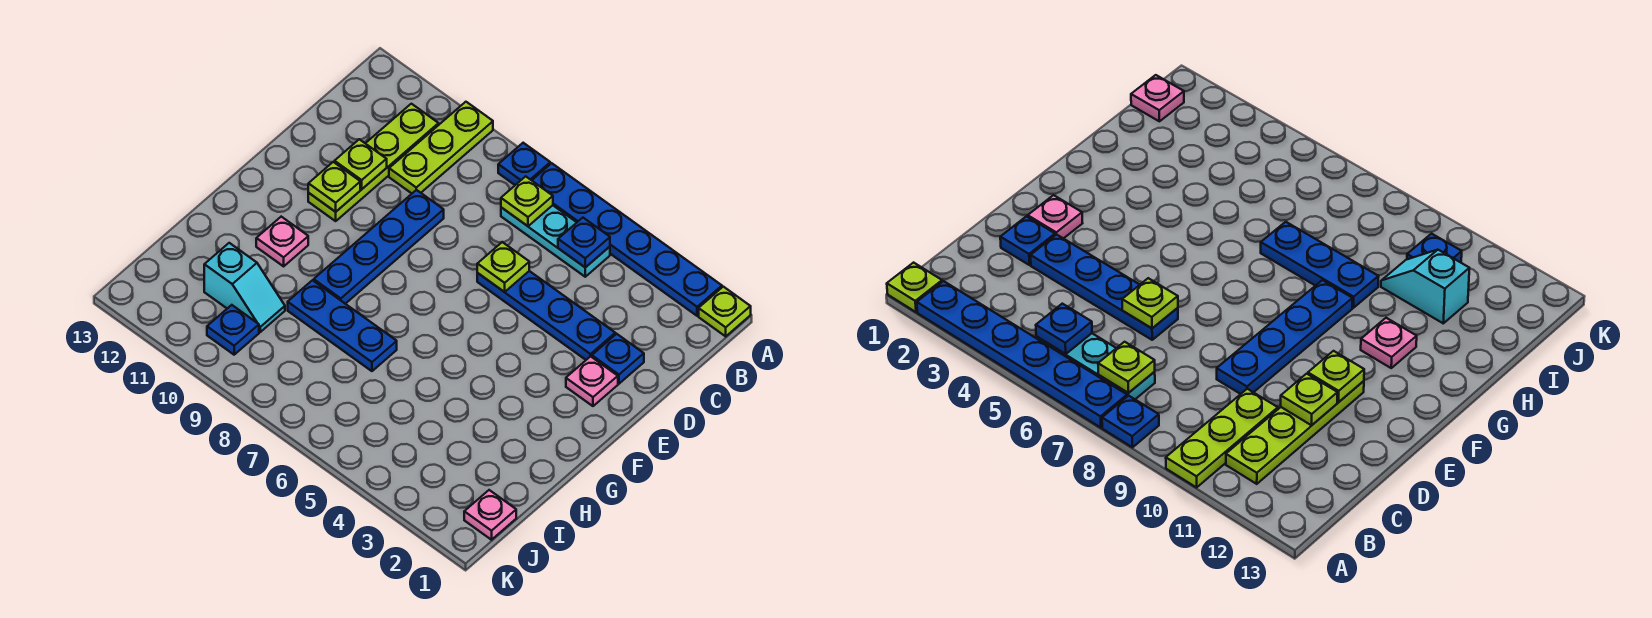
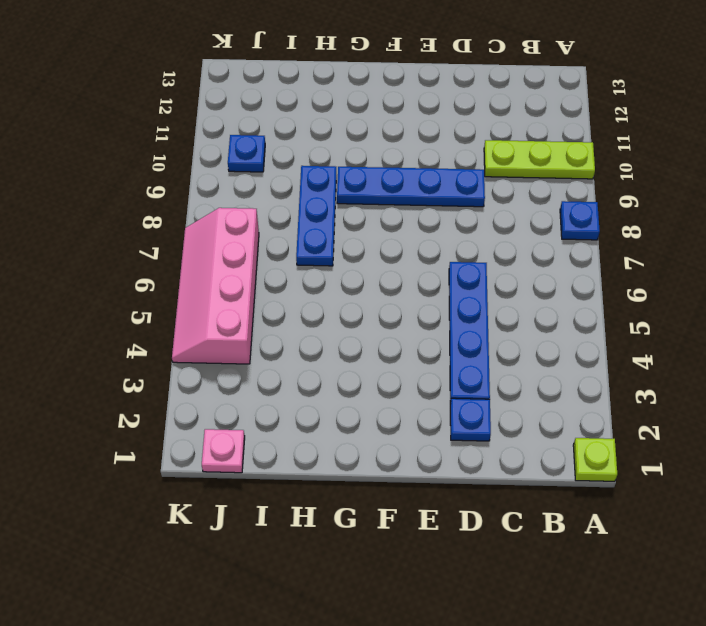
pink slope J4:K7 level 1 top J -> none
none -> blue plate A2:A7 level 1
none -> cyan plate B5:B7 level 1
none -> lime plate B11:E11 level 1

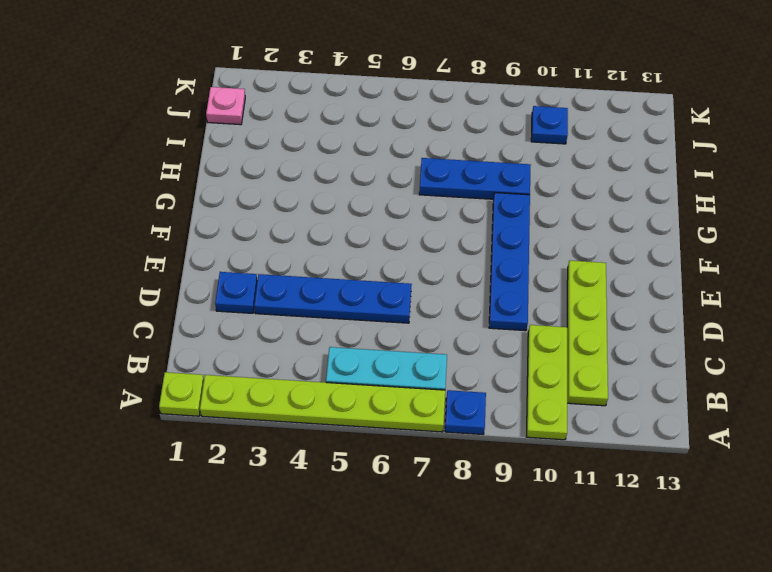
lime plate A2:A7 level 1 -> blue plate A2:A7 level 1
none -> pink plate E2 level 1
none -> pink plate G11 level 1
none -> cyan slope I10:I11 level 1 top 11

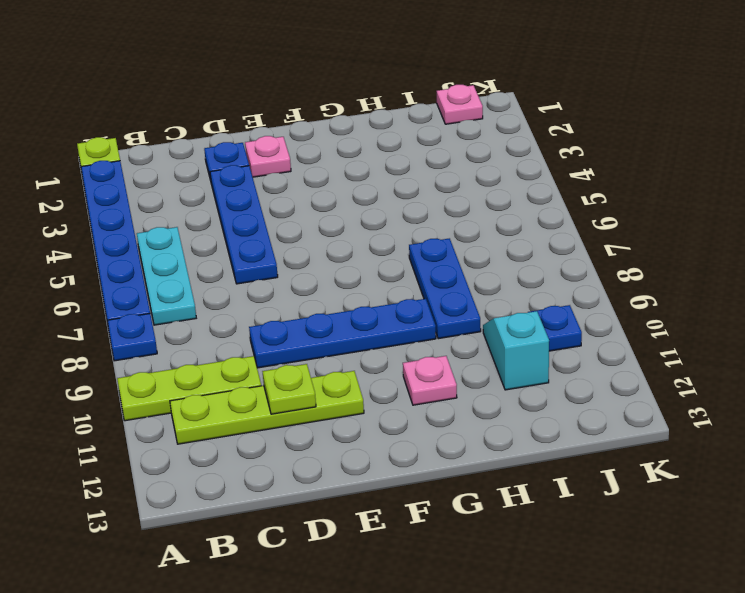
none -> blue plate B5 level 2
none -> lime plate B7 level 2
none -> lime plate D6 level 2

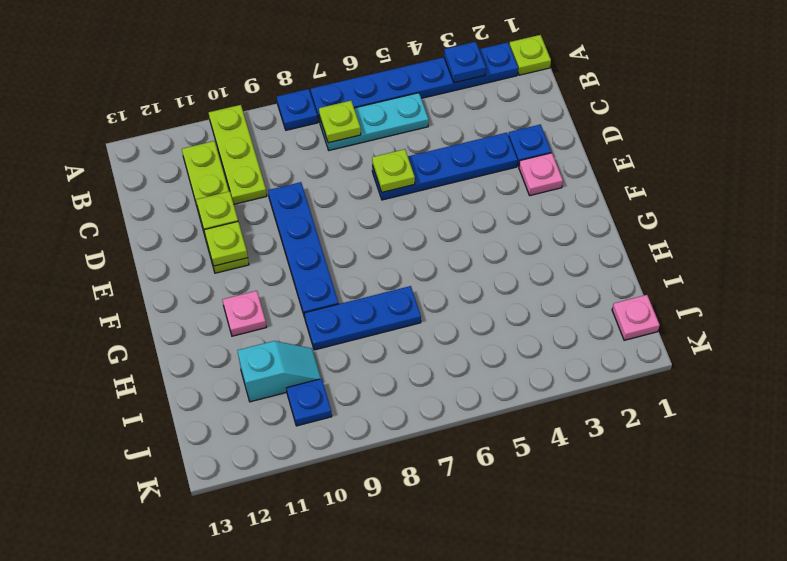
blue plate A3 level 2 -> blue plate B5 level 2

